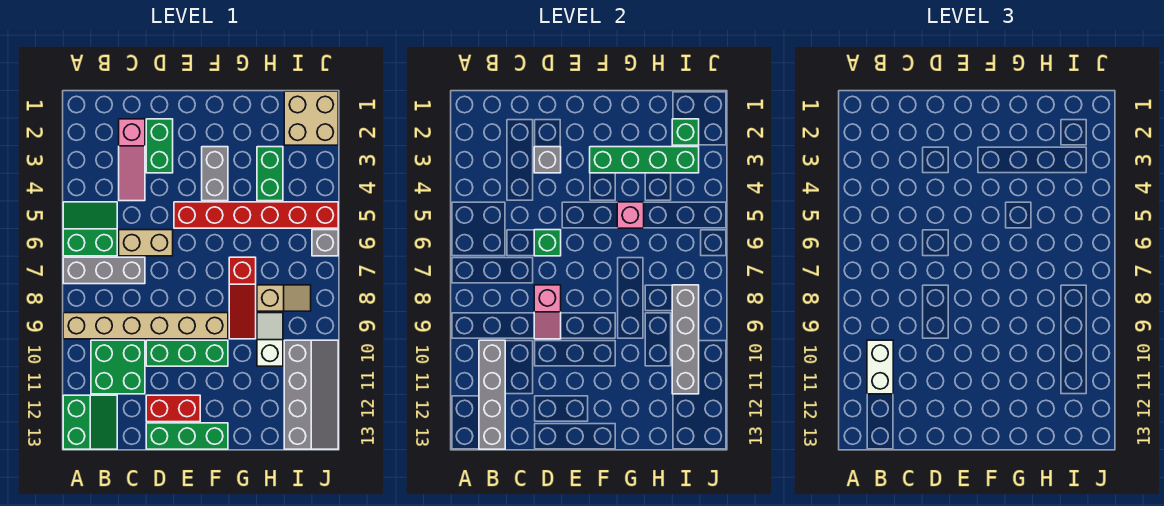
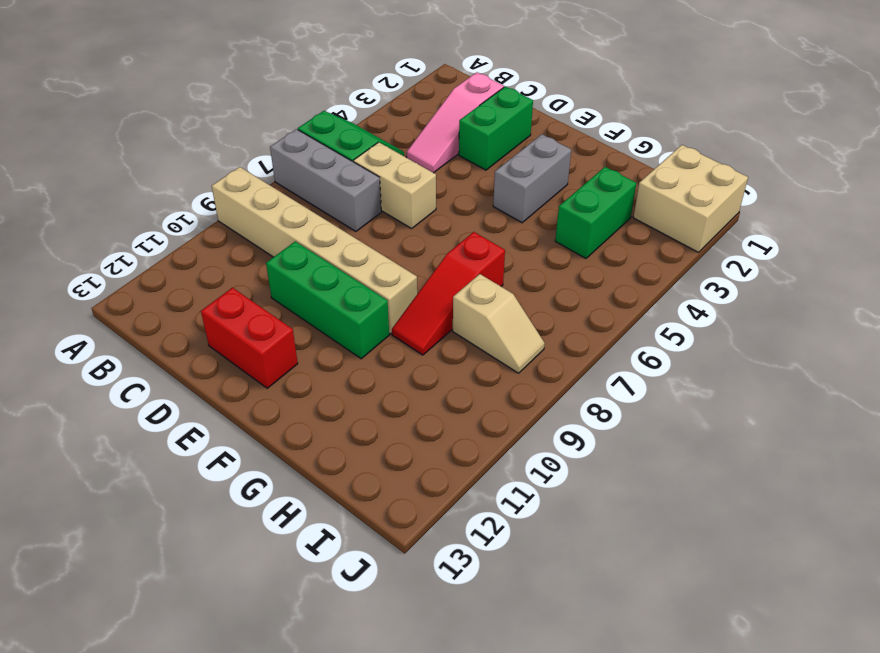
none -> green slope A12:B13 level 1 top A
none -> green brick B10:C11 level 1
none -> green brick D13:F13 level 1

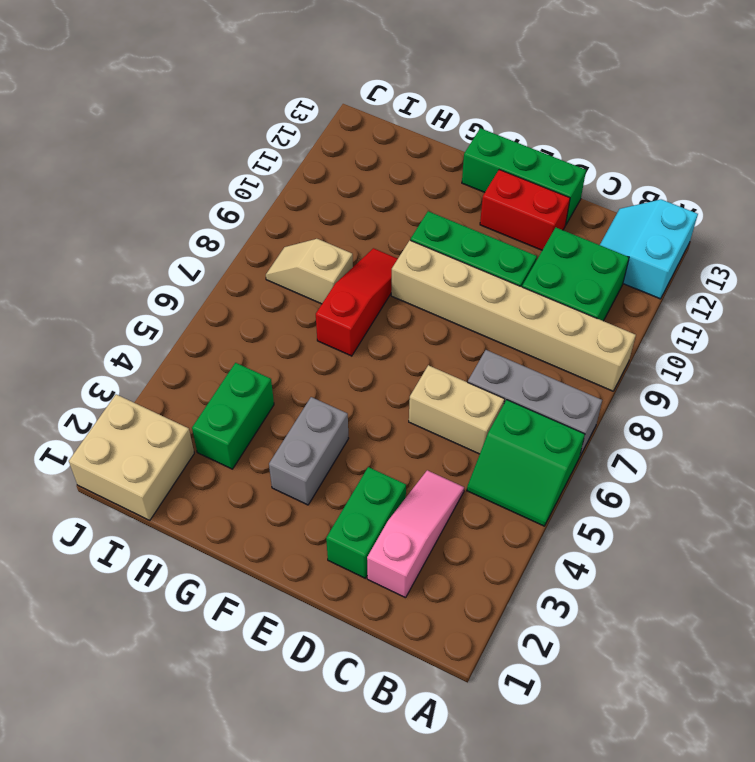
cyan slope A12:B13 level 1 top A -> green slope A12:B13 level 1 top A
none -> red brick E5:J5 level 1
none -> white slope H9:H10 level 1 top 10
none -> grey slope I10:J13 level 1 top I

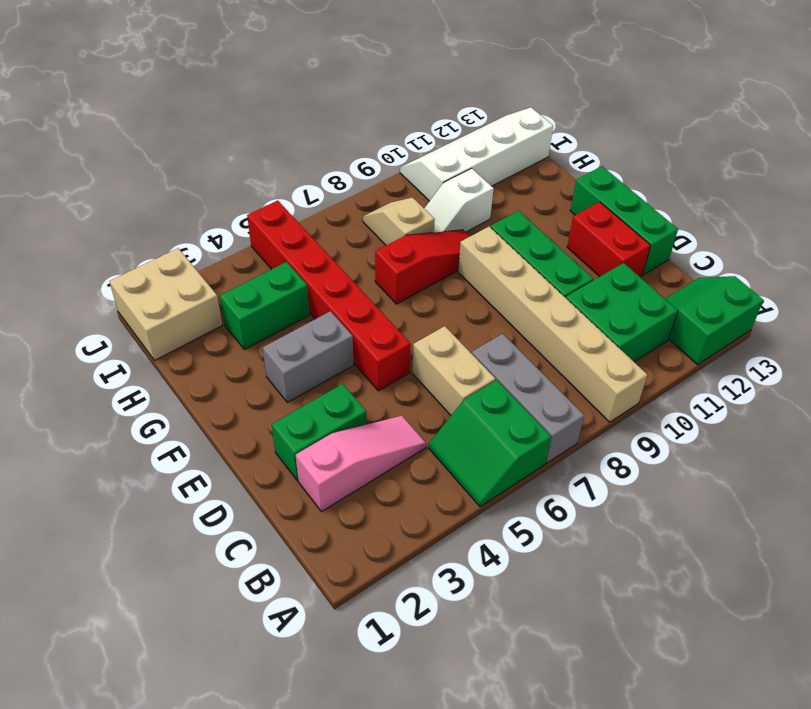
white slope I10:J13 level 1 top I -> grey slope I10:J13 level 1 top I
none -> grey brick J6 level 1
none -> grey brick B10:B13 level 2
none -> grey brick D3 level 2

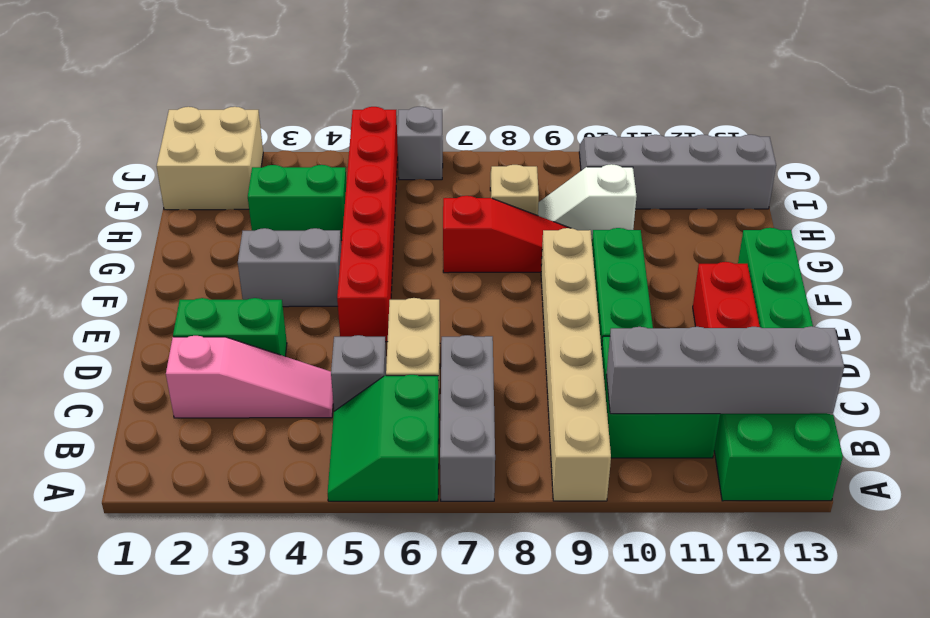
grey brick C5 level 1 -> grey brick D3 level 2
none -> green brick D6 level 2
none -> pink slope D8:D9 level 2 top 8
none -> green brick F3:I3 level 2

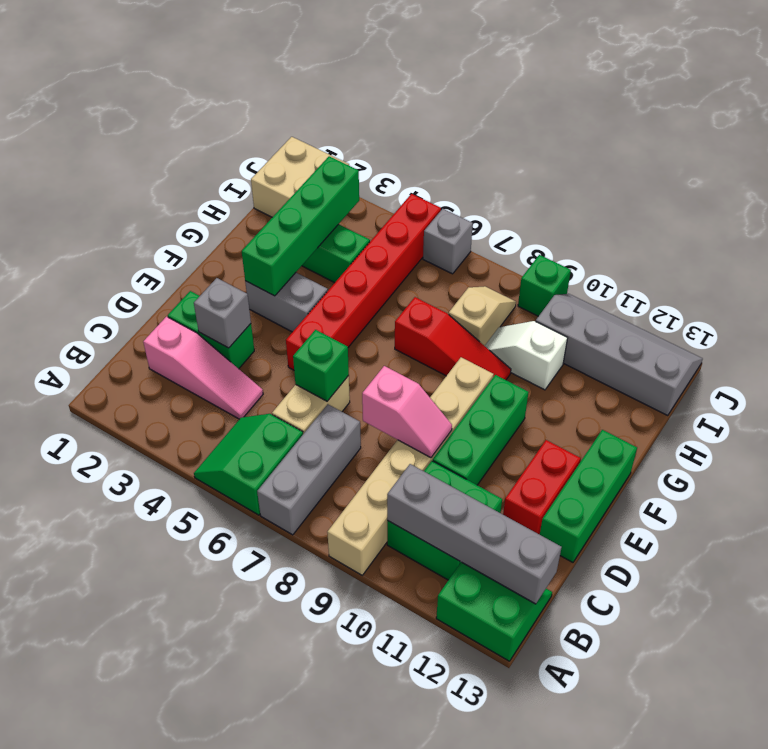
green brick J9 level 1 -> green brick I2 level 2
none -> pink brick G5 level 2
none -> grey brick I8:I11 level 2
none -> white brick B10:B11 level 3

